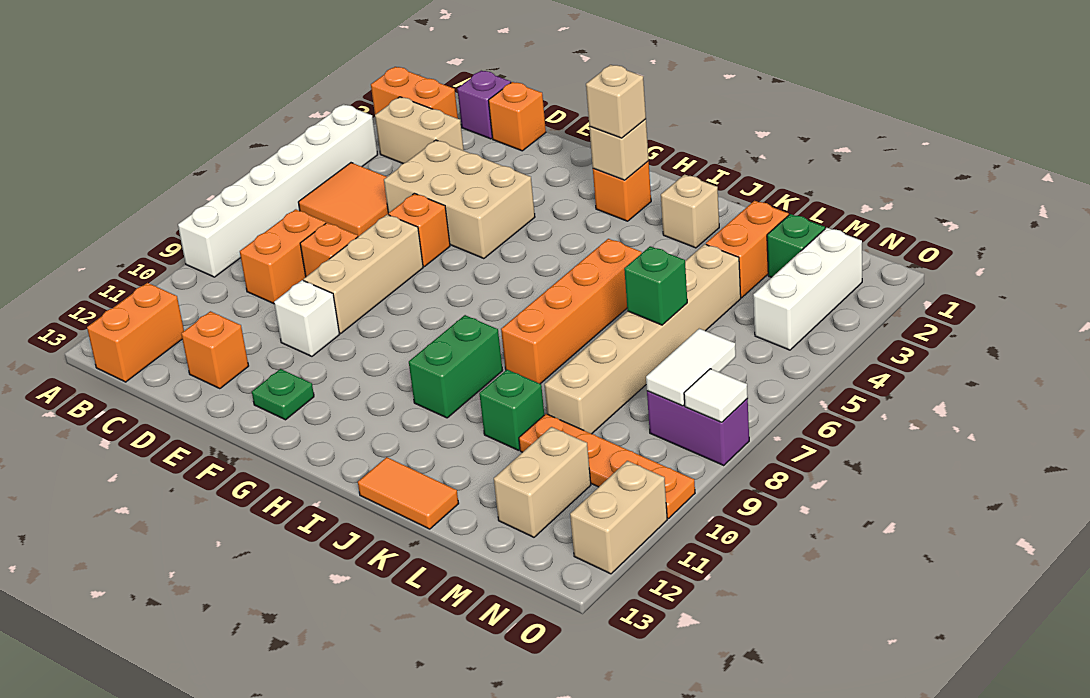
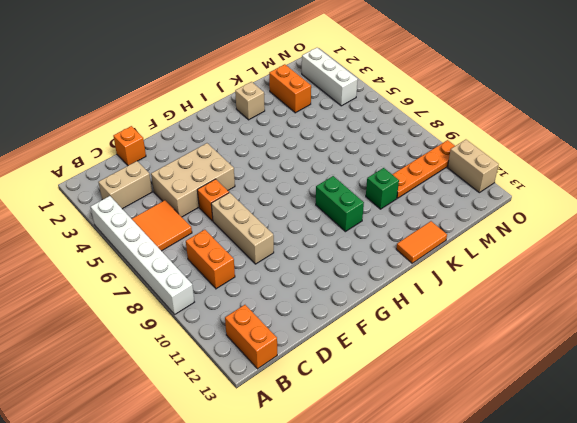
none -> orange brick A2:B2 level 1
none -> purple brick C1 level 1
none -> orange brick D8 level 1
none -> orange brick D12 level 1

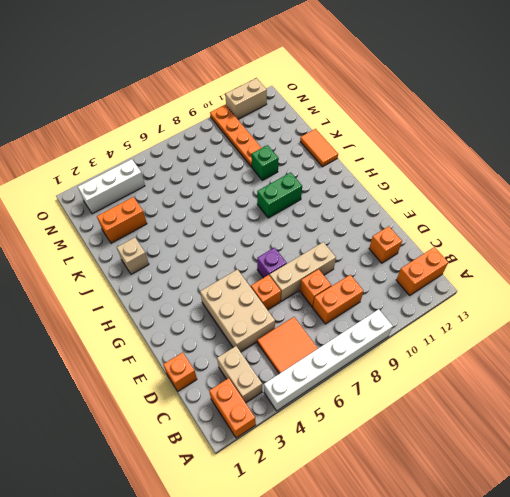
purple brick F7 level 1 -> purple brick C1 level 1
none -> white brick E10 level 1
none -> green plate F12 level 1
none -> orange brick H2 level 1
none -> orange brick J5:J8 level 1

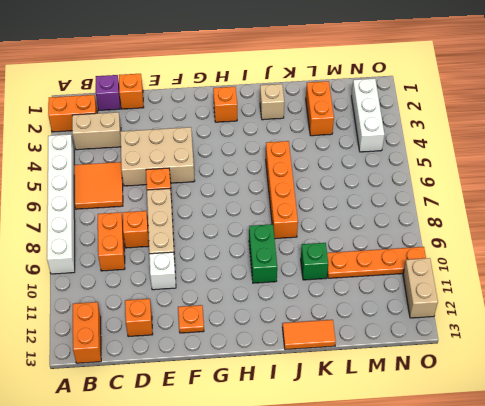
orange plate F12 level 1 -> green plate F12 level 1
none -> tan brick L4:L9 level 1
none -> green brick M2 level 1
none -> tan brick M11:M12 level 1
none -> purple brick N8:O8 level 1

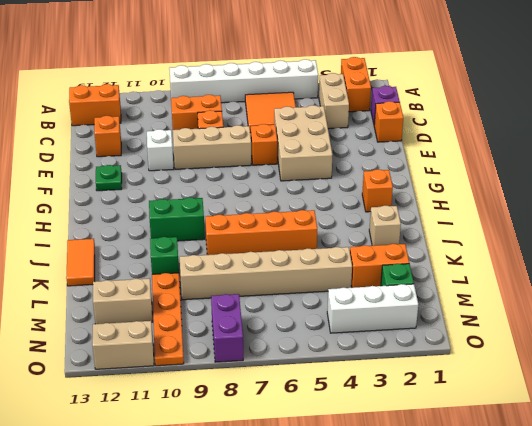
none -> tan brick H2 level 2
none -> green brick L6 level 2
none -> white tile N7:N8 level 2
none -> white tile O8 level 2

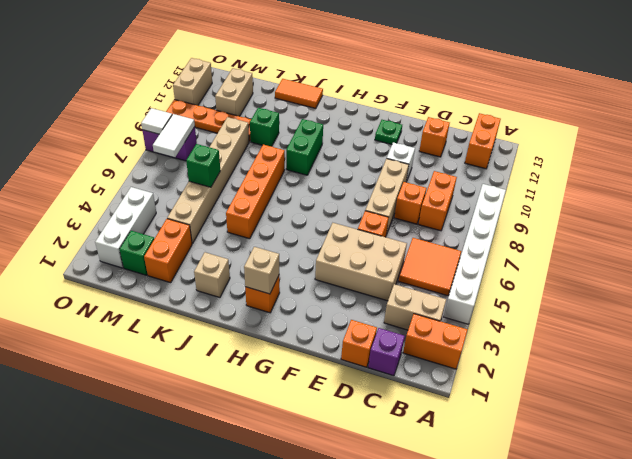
none -> tan brick H2 level 3

